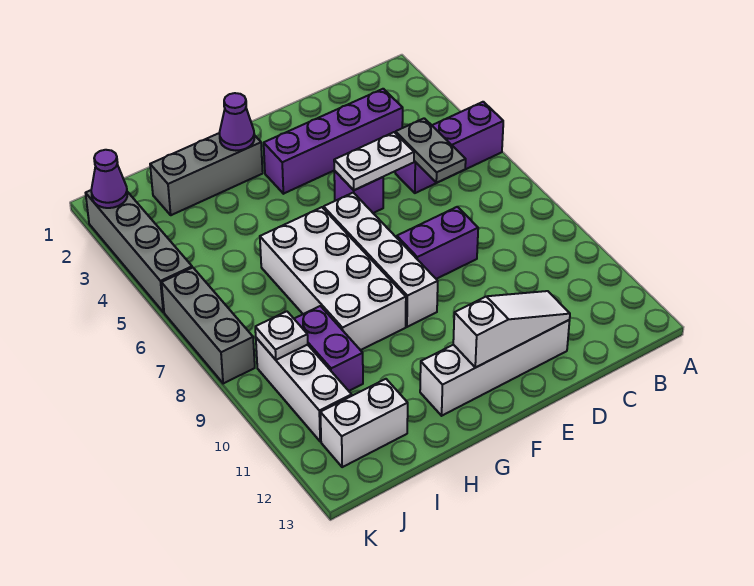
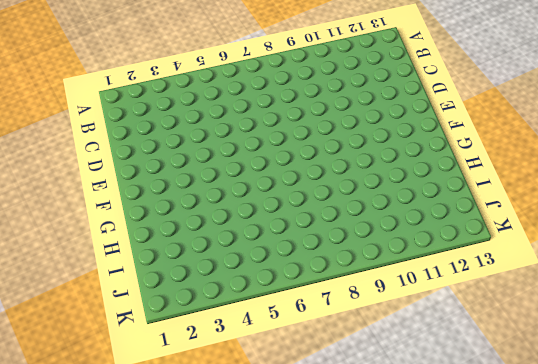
none -> purple brick A5:C5 level 1
none -> purple brick C3:F3 level 1
none -> purple brick D8:E8 level 1

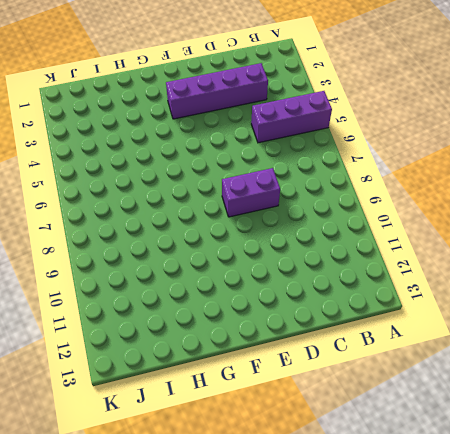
none -> white brick D12:G12 level 1
none -> purple brick E5 level 1
none -> white brick F6:F9 level 1

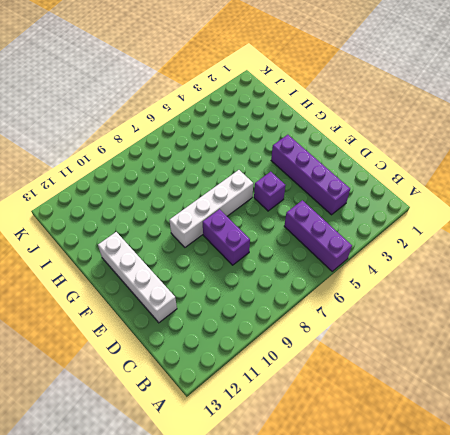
none -> grey brick G2:I2 level 1
none -> white brick G6:H9 level 1
none -> purple brick I9:I10 level 1

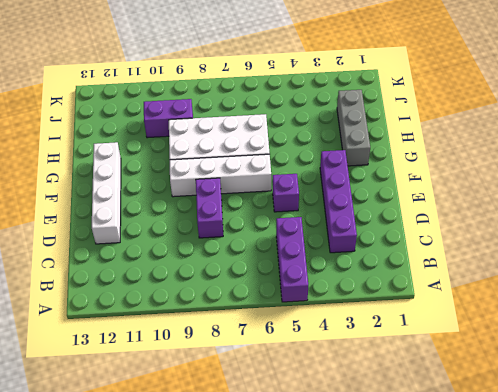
none -> white brick I12:J12 level 1
none -> white brick J9:J11 level 1
none -> grey brick K2:K5 level 1

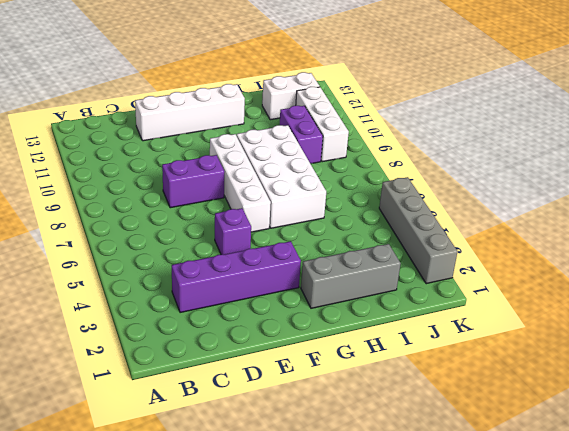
none -> purple brick A5:C5 level 1
none -> grey brick K6:K8 level 1
none -> grey plate C5:C6 level 2

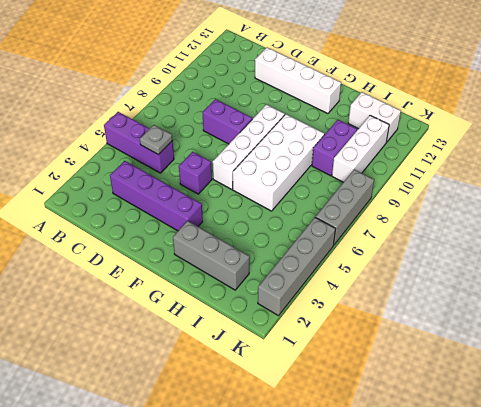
grey plate C5 level 2 -> grey plate C5:C6 level 2
none -> white plate D5:E5 level 2
none -> white slope D12:F12 level 2 top F
none -> purple cone G2 level 2

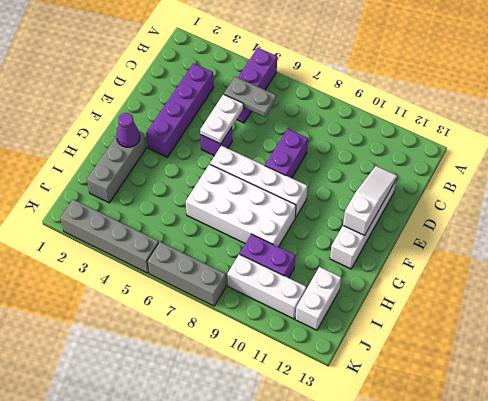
none -> white plate J9 level 2
none -> purple cone K2 level 2

